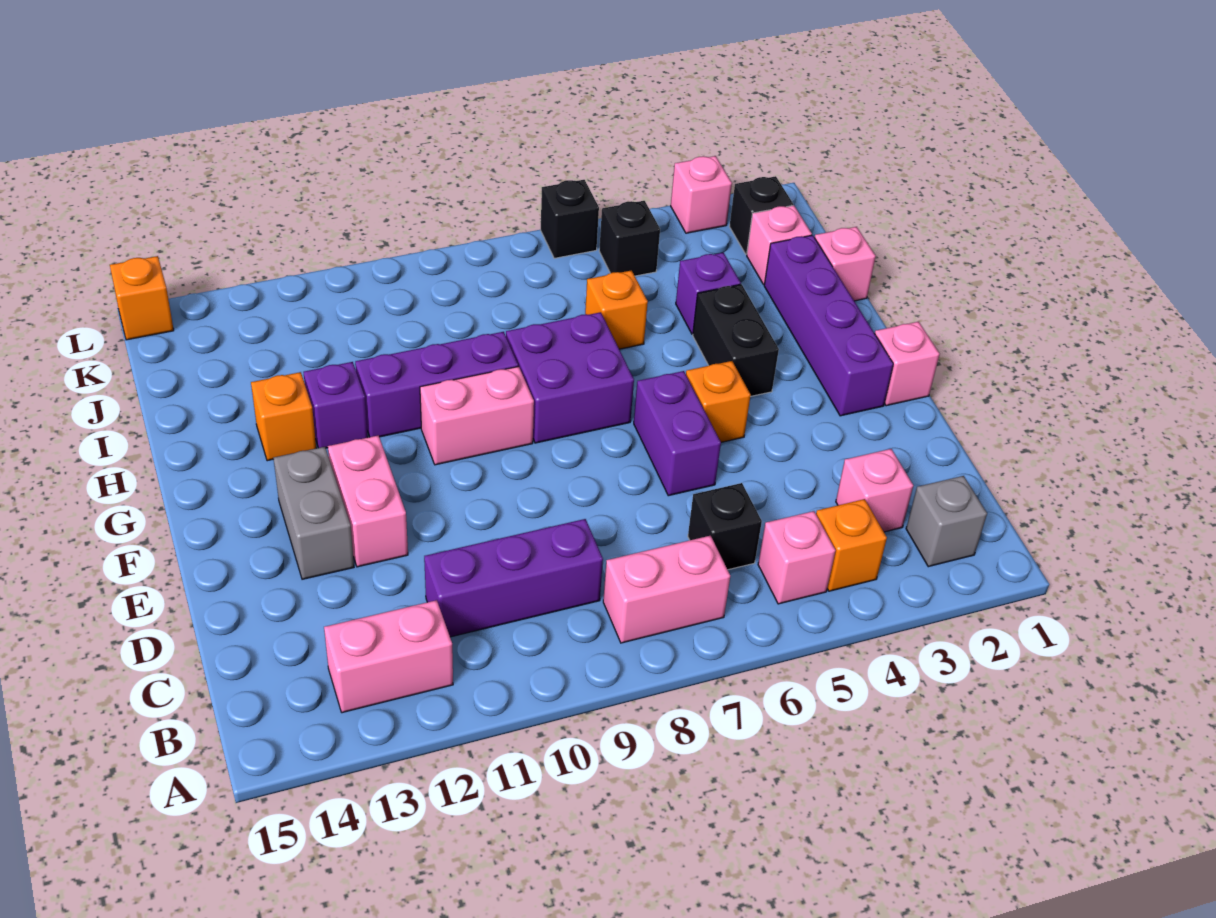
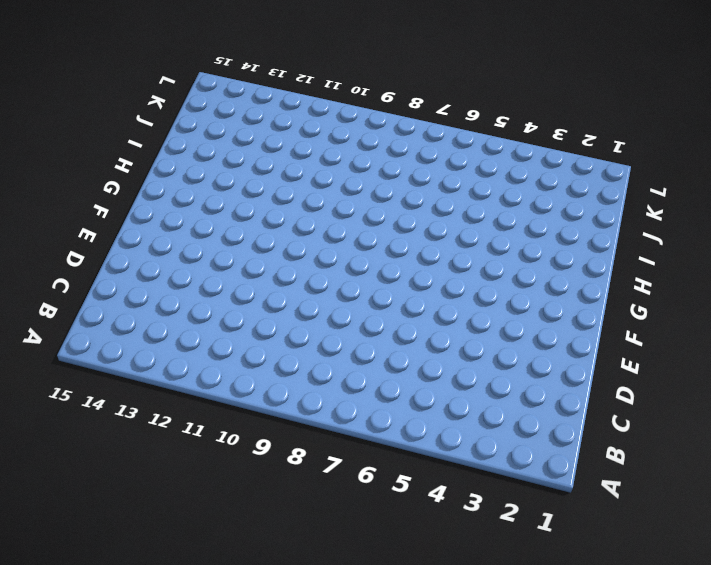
none -> grey brick B2 level 1
none -> orange brick B4 level 1
none -> pink brick B5 level 1

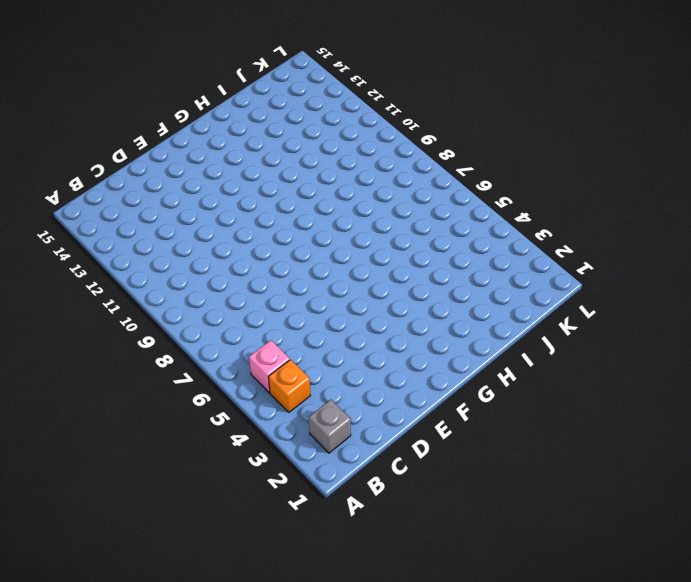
none -> pink brick B7:B8 level 1
none -> pink brick B12:B13 level 1
none -> pink brick C3 level 1

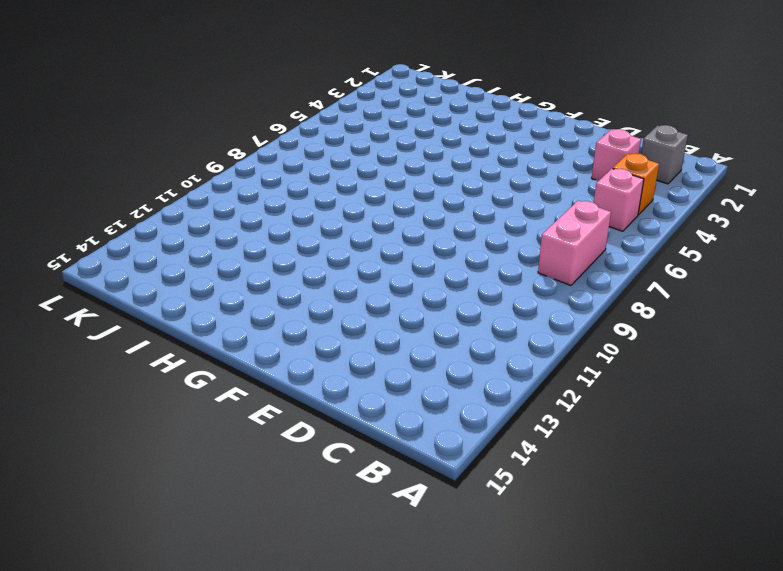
none -> pink brick B12:B13 level 1
none -> black brick C6 level 1
none -> purple brick C9:C11 level 1

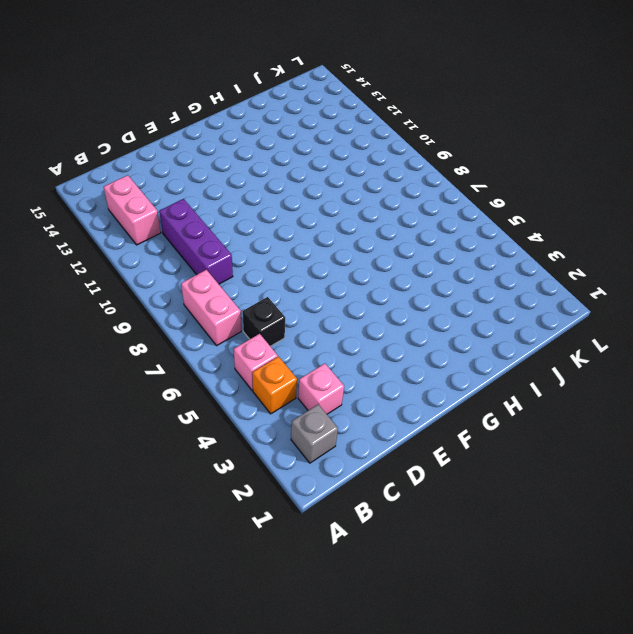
none -> purple brick E6:F6 level 1
none -> pink brick E12:F12 level 1
none -> grey brick E13:F13 level 1

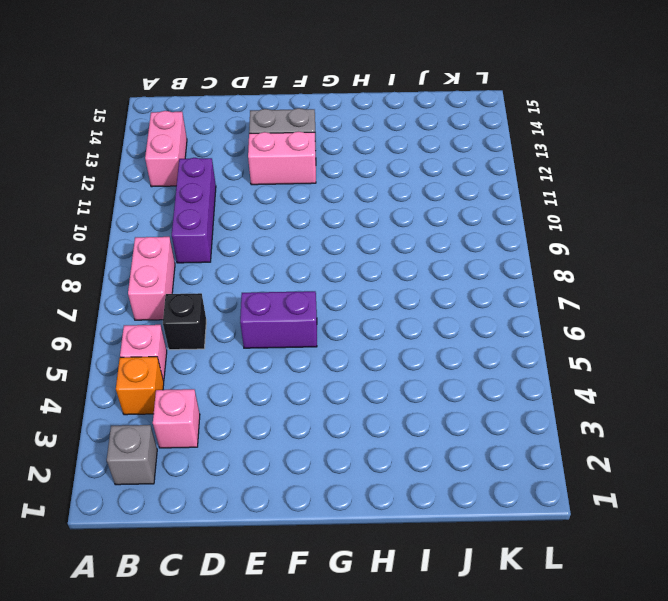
none -> pink brick F1 level 1
none -> purple brick F2:I2 level 1
none -> orange brick F5 level 1

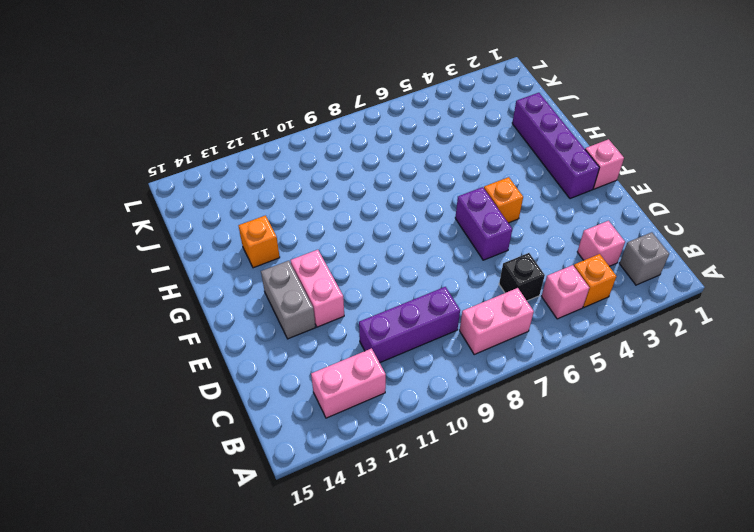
none -> black brick G4:H4 level 1
none -> purple brick G7:H8 level 1
none -> pink brick G9:G10 level 1

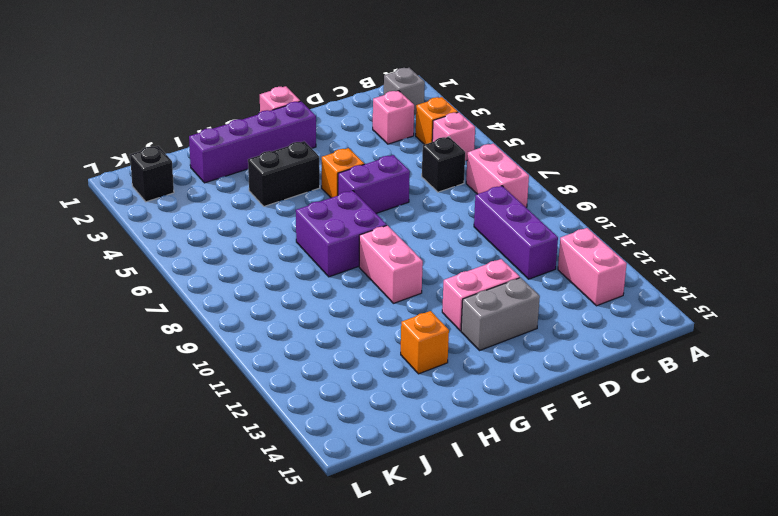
none -> purple brick H9:H11 level 1
none -> purple brick H12 level 1
none -> pink brick I1 level 1

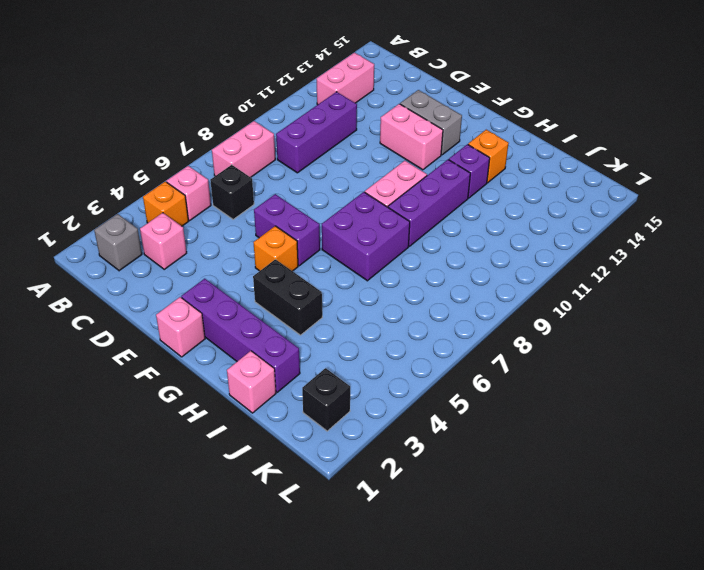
none -> purple brick I4 level 1
none -> orange brick I6 level 1
none -> pink brick J2 level 1

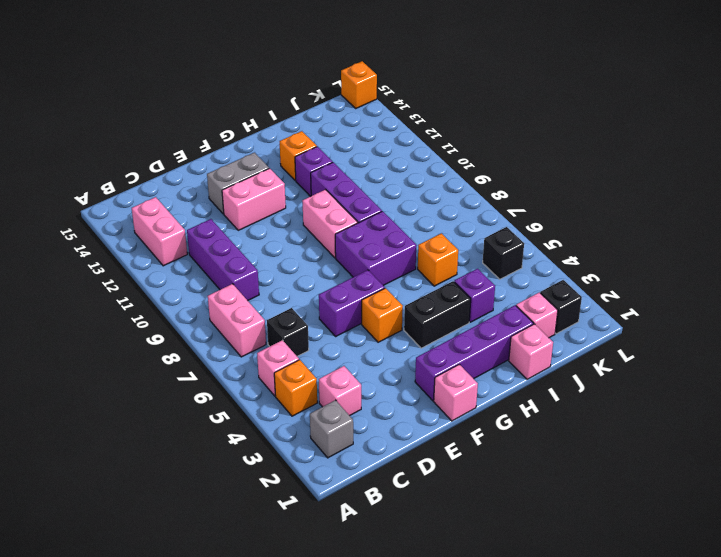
none -> pink brick L3 level 1
none -> black brick L6 level 1

